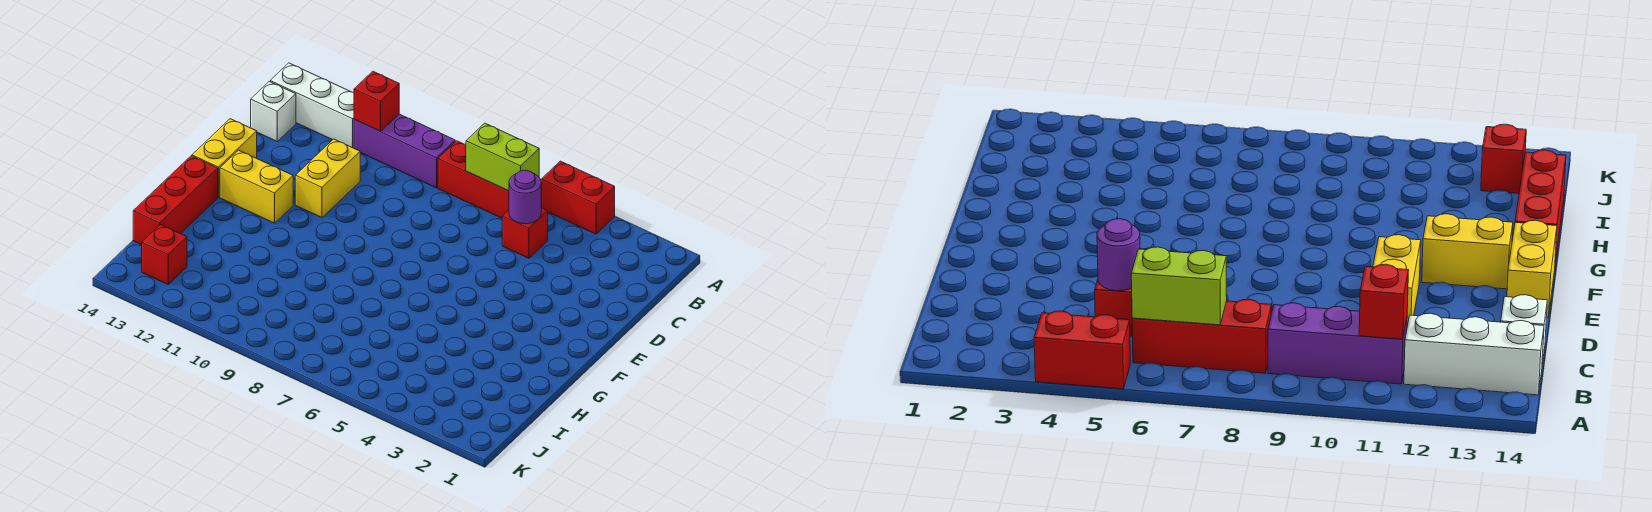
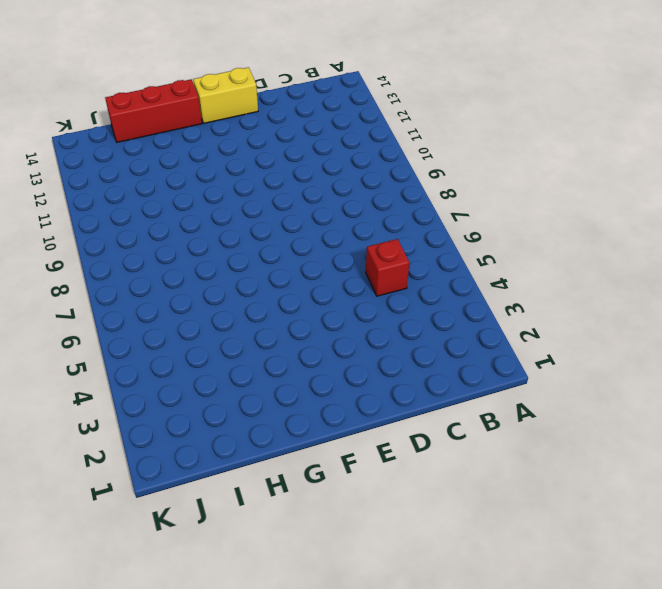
none -> red brick A4:A5 level 1
none -> red brick B6:B8 level 1
none -> purple brick B9:B11 level 1

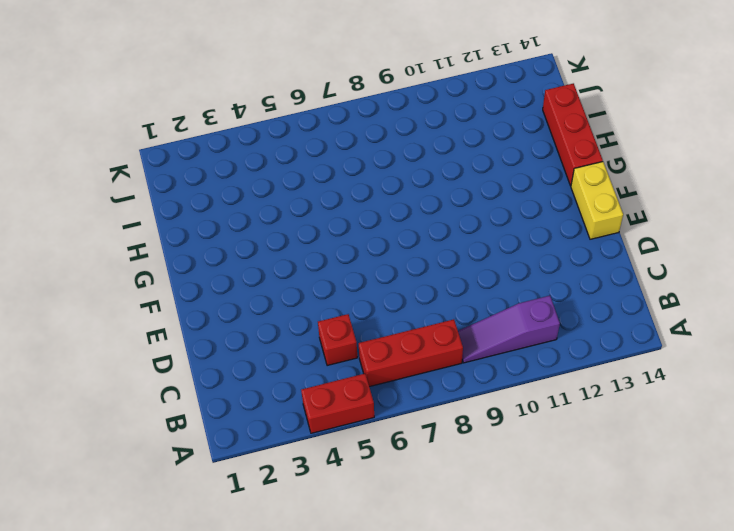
purple slope B9:B11 level 1 top 11 -> purple brick B9:B11 level 1
none -> white brick B12:B14 level 1
none -> white brick C14 level 1
none -> yellow brick D11:E11 level 1

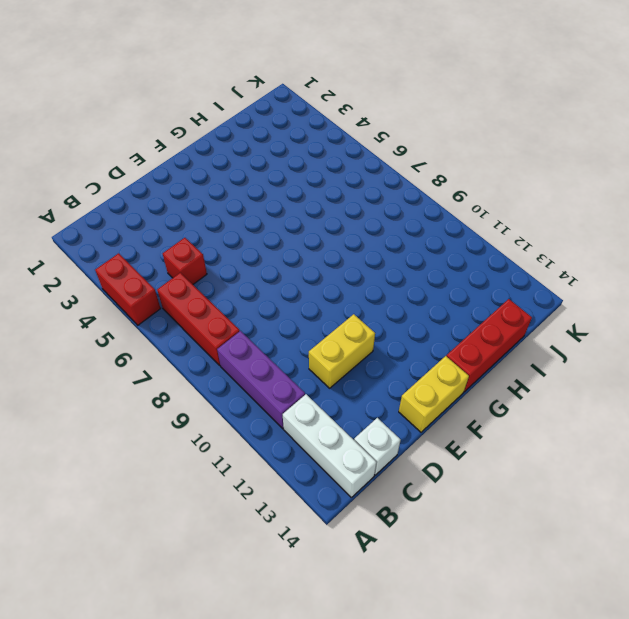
none -> yellow brick F12:F13 level 1
none -> red brick J13 level 1
none -> lime brick B6:B7 level 2

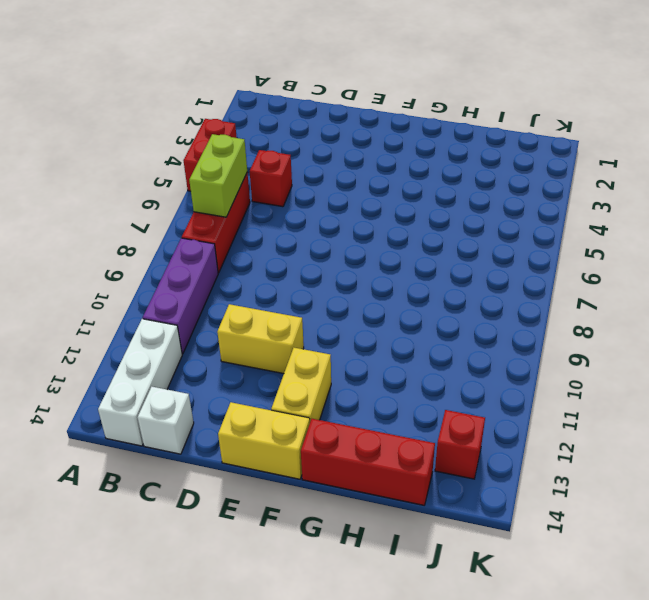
none -> red brick B11 level 2
none -> purple round brick C5 level 2

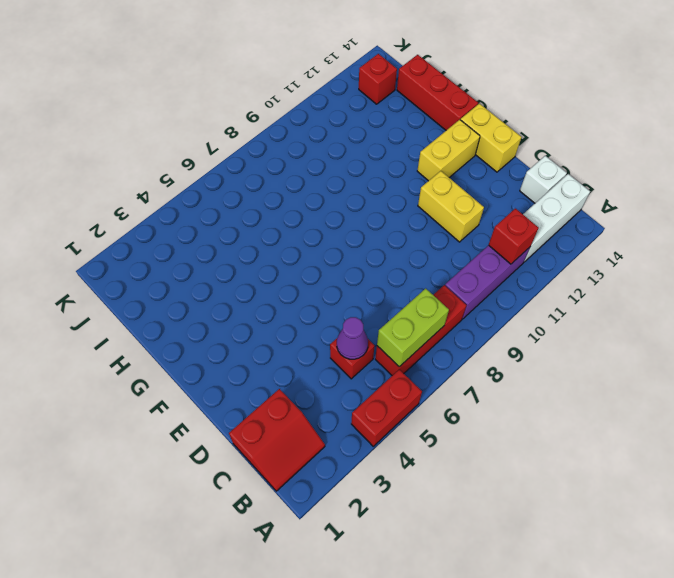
red slope B1:C2 level 1 top C -> none
purple cone C5 level 2 -> purple round brick C5 level 2

